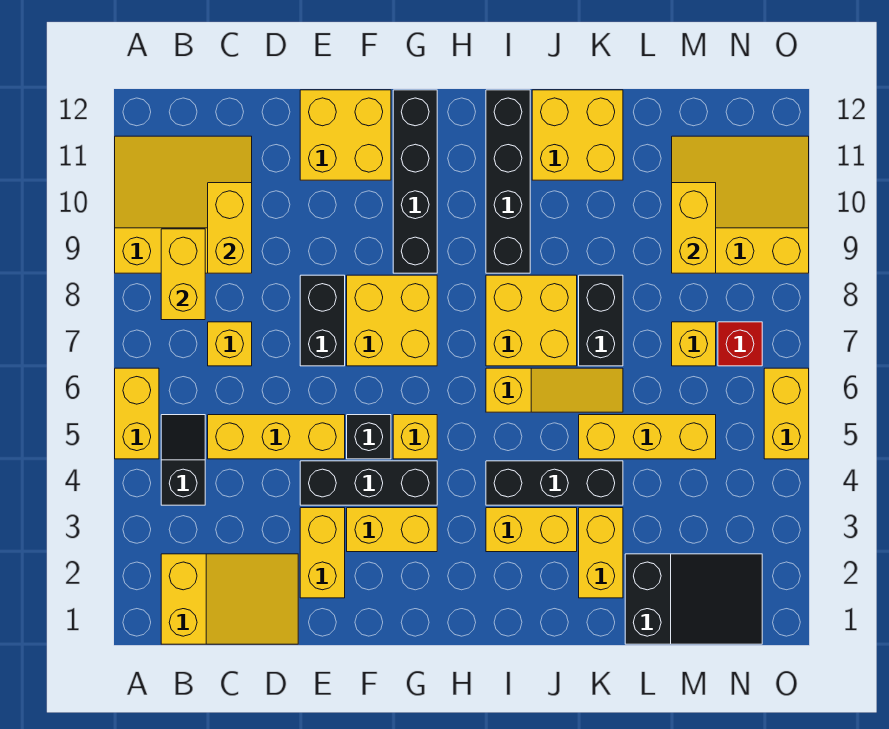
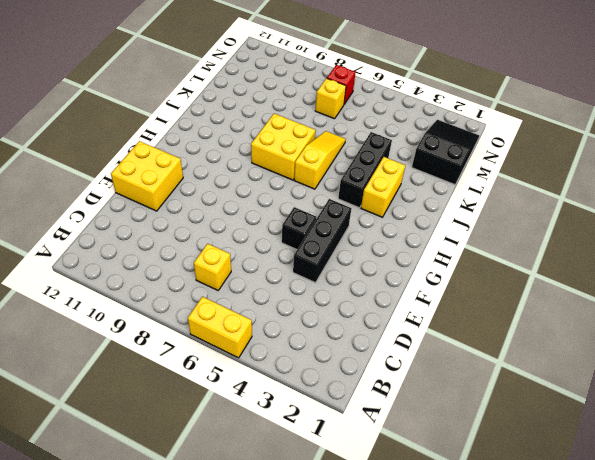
none -> yellow slope A9:C11 level 1 top 9
none -> yellow slope B1:D2 level 1 top B
none -> black slope B4:B5 level 1 top 4
none -> yellow brick C5:E5 level 1

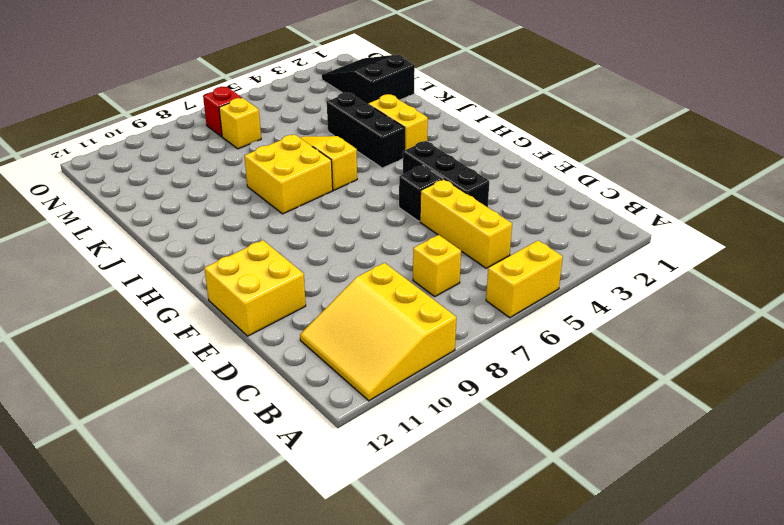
none -> yellow slope B1:D2 level 1 top B
none -> black slope B4:B5 level 1 top 4
none -> yellow brick E2:E3 level 1
none -> black brick E7:E8 level 1

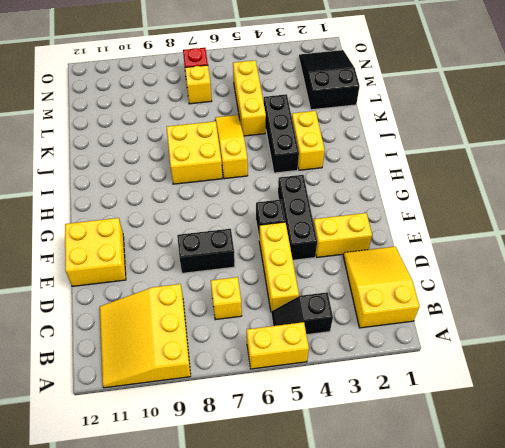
none -> yellow brick F3:G3 level 1
none -> yellow brick F7:G8 level 1
none -> yellow brick G5 level 1
none -> black brick G9:G12 level 1

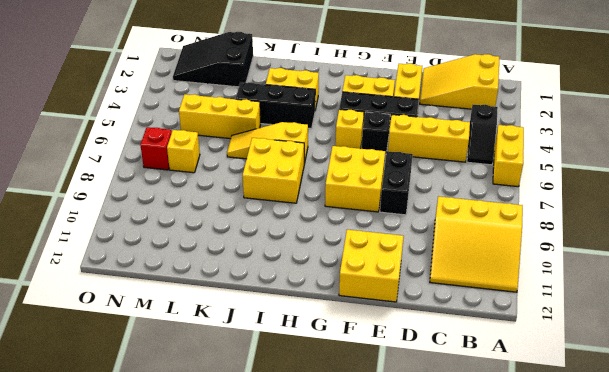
none -> yellow brick C7 level 1
none -> black brick G9:G12 level 1
none -> black brick I9:I12 level 1
none -> yellow brick J11:K12 level 1

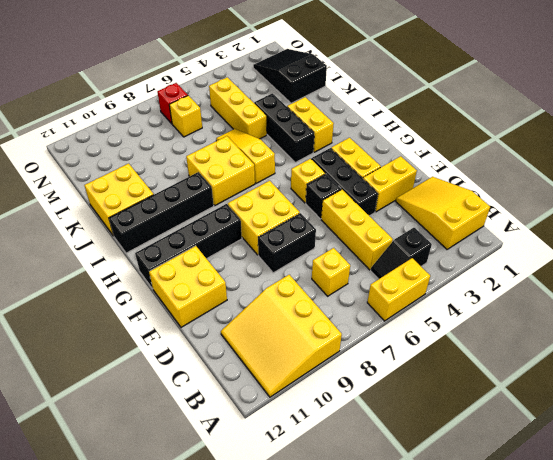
none -> yellow brick K2:K3 level 1
none -> black brick K7:K8 level 1
none -> yellow slope M9:O11 level 1 top 9
none -> yellow brick O5:O6 level 1

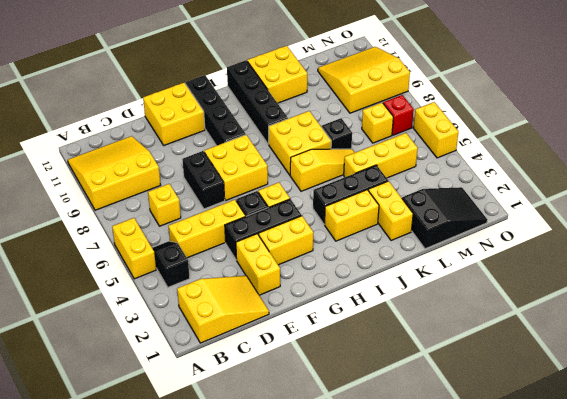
black brick K7 level 1 -> black brick K7:K8 level 1
none -> yellow brick B8:B9 level 2
none -> yellow brick C9:C10 level 2
none -> yellow brick M9:M10 level 2

